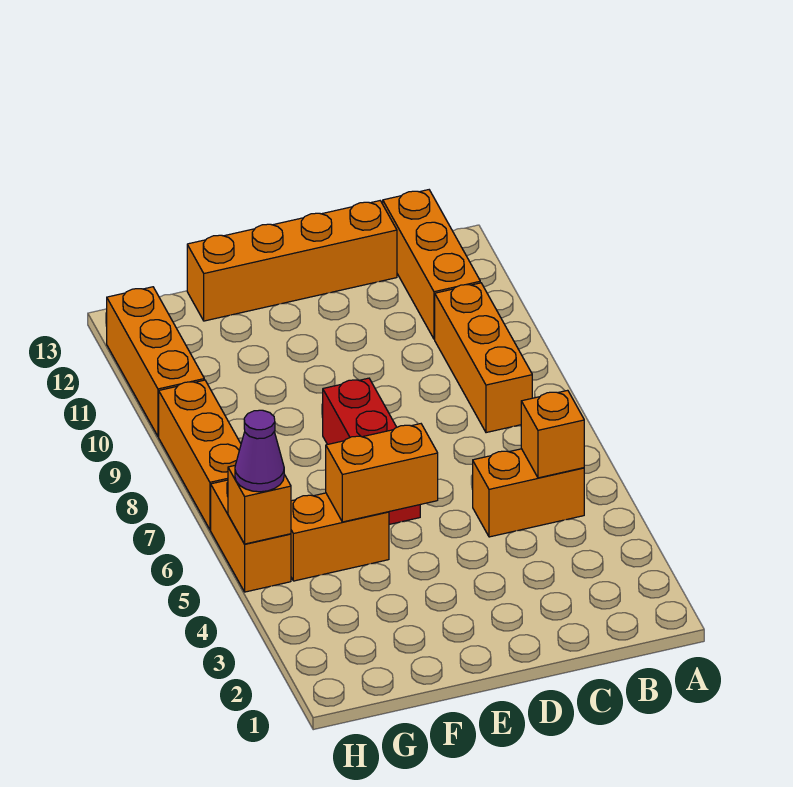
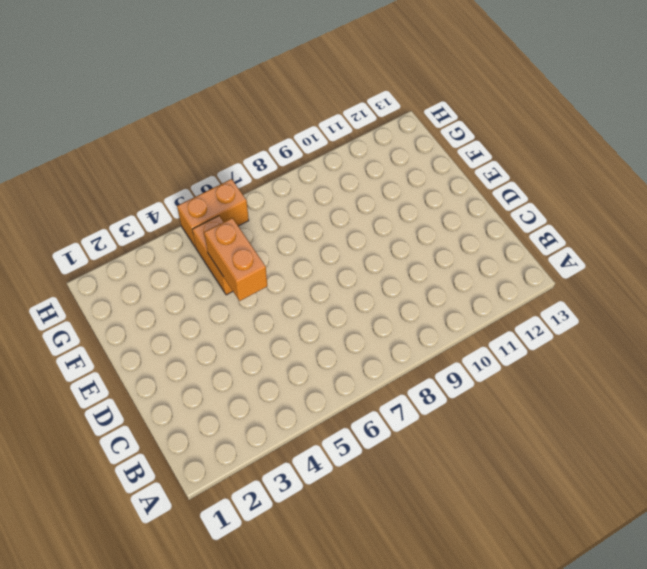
none -> orange brick B5:C5 level 1
none -> orange brick B8:B10 level 1
none -> orange brick B11:B13 level 1

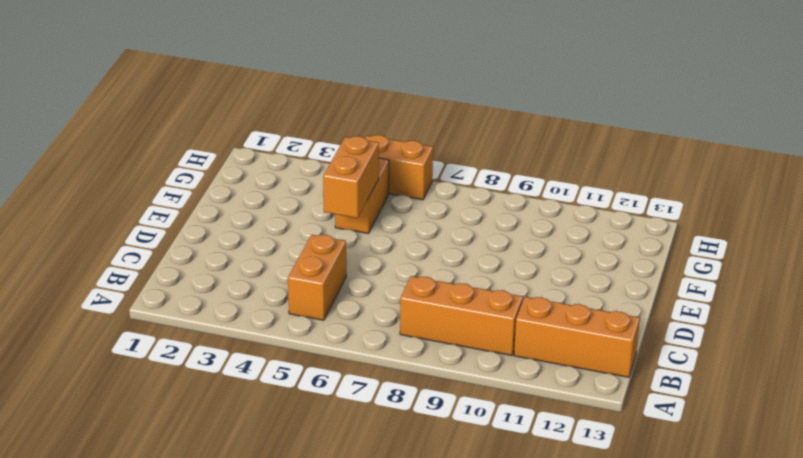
none -> orange brick C13:F13 level 1
none -> red brick E6:E8 level 1
none -> orange brick H7:H9 level 1

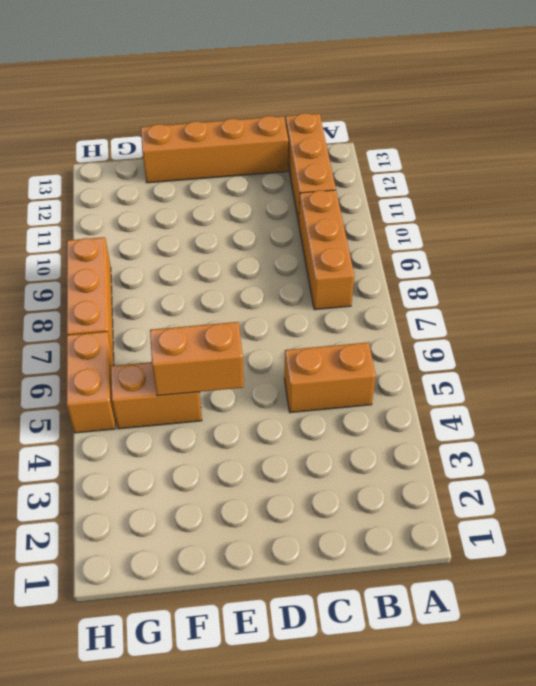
none -> red brick E6:E8 level 1
none -> orange brick H10:H12 level 1
none -> orange brick B5 level 2

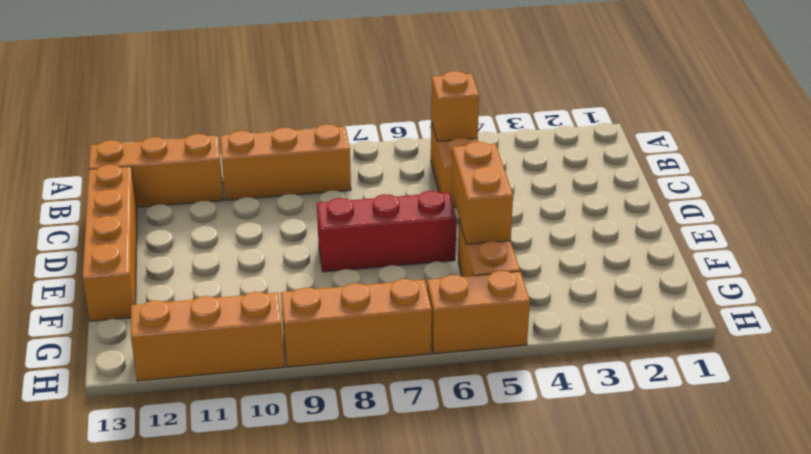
none -> orange brick H5 level 2
none -> purple cone H5 level 3

